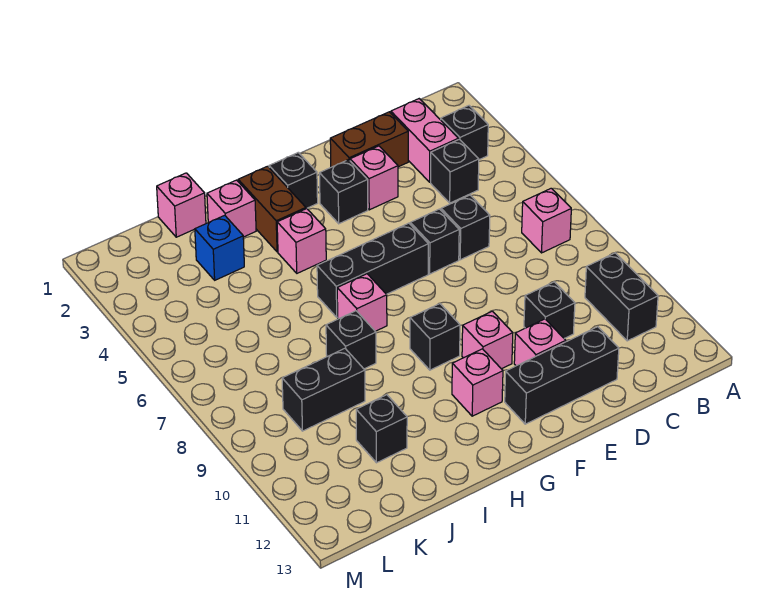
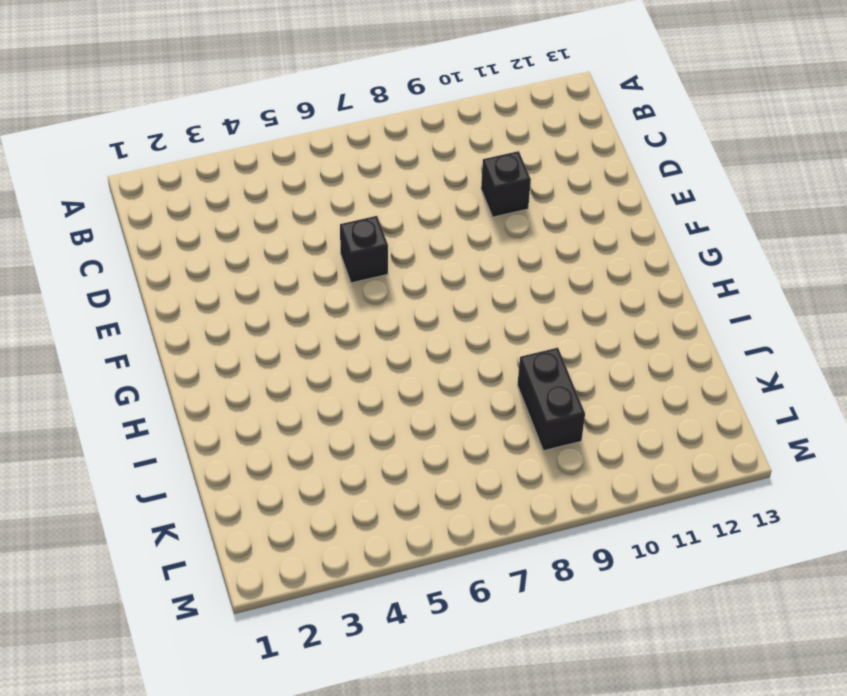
none -> black brick B3 level 1
none -> pink brick B7 level 1
none -> black brick B10:B11 level 1

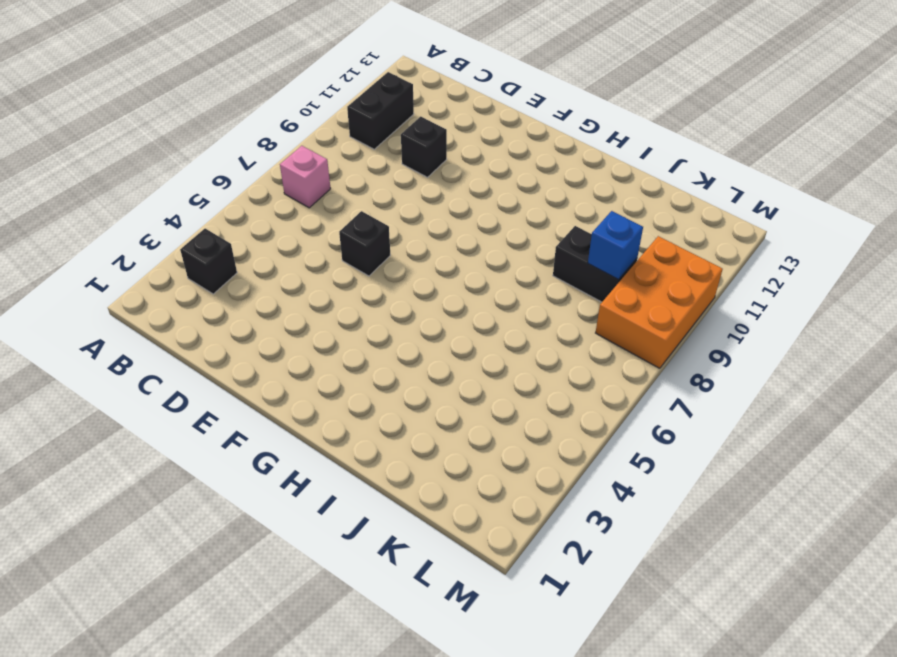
blue brick K9 level 2 -> blue brick J3 level 1
orange brick L8:M10 level 1 -> none
none -> pink brick C2:C3 level 1
none -> black brick C4 level 1
none -> brown brick D2:E2 level 1

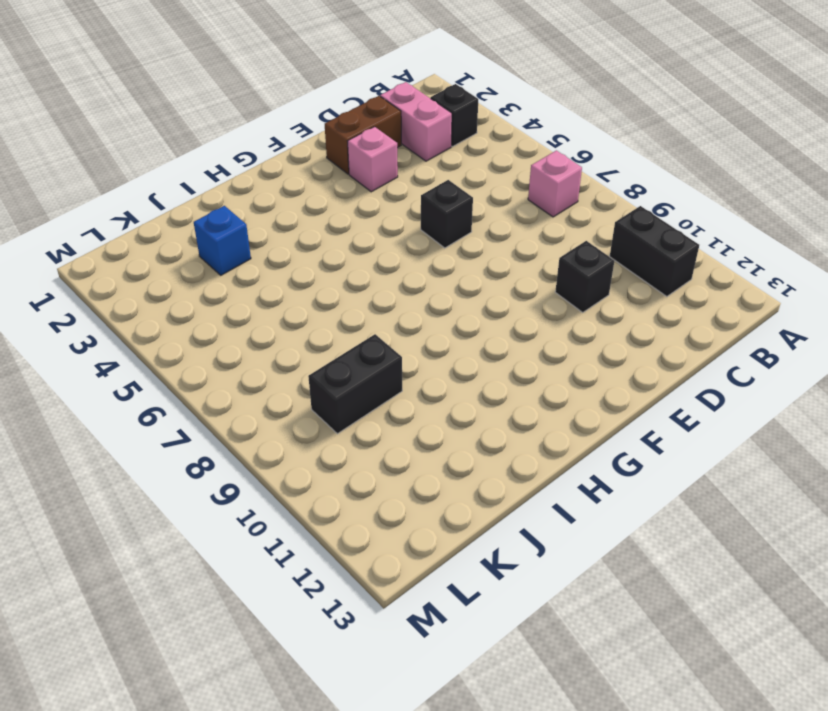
none -> black brick C4 level 1
none -> black brick D6 level 1
none -> black brick D12:F12 level 1

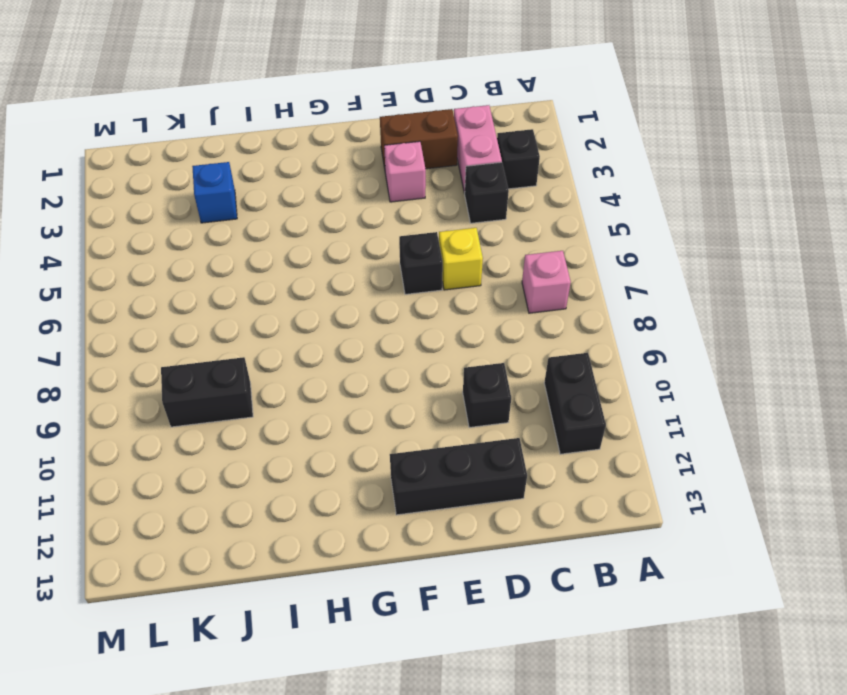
yellow brick D6 level 1 -> black brick D6 level 1
none -> pink brick E11 level 1
none -> black brick F3 level 1
none -> black brick F6:H6 level 1

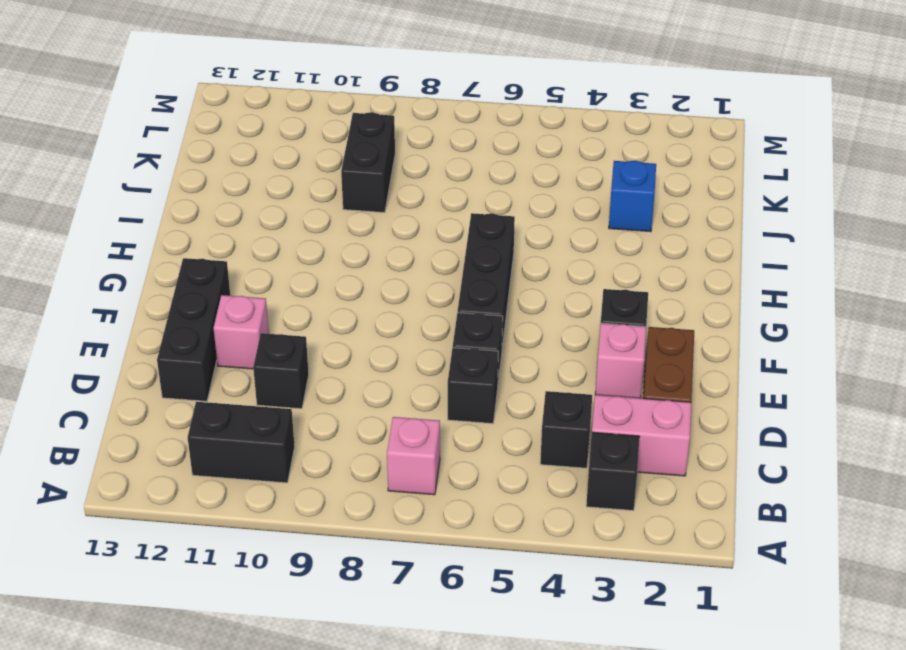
none -> pink brick F10 level 1
none -> black brick G2 level 1
none -> black brick G9 level 1

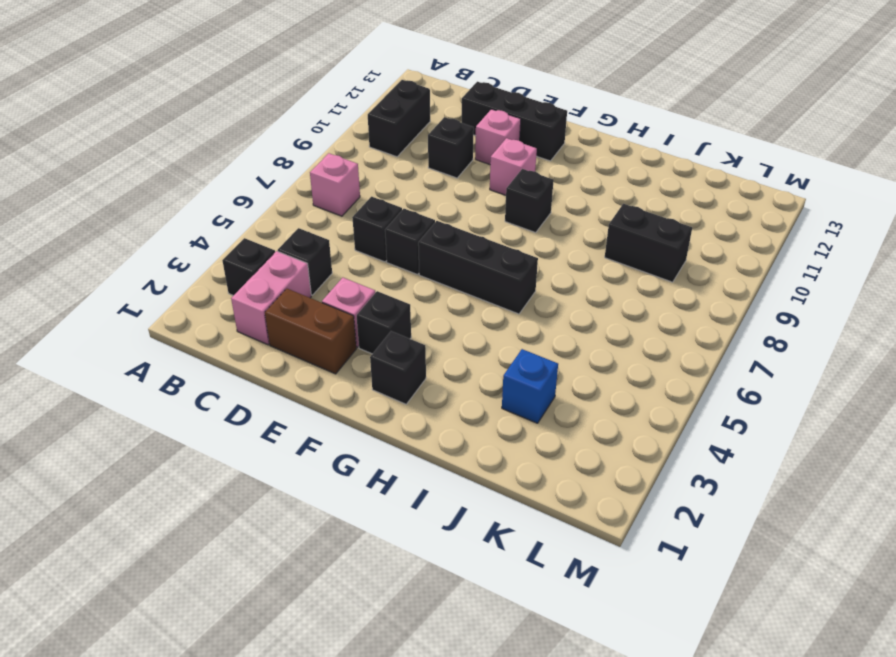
none -> pink brick G11 level 1
none -> brown brick H2:H3 level 1
none -> pink brick H4 level 1

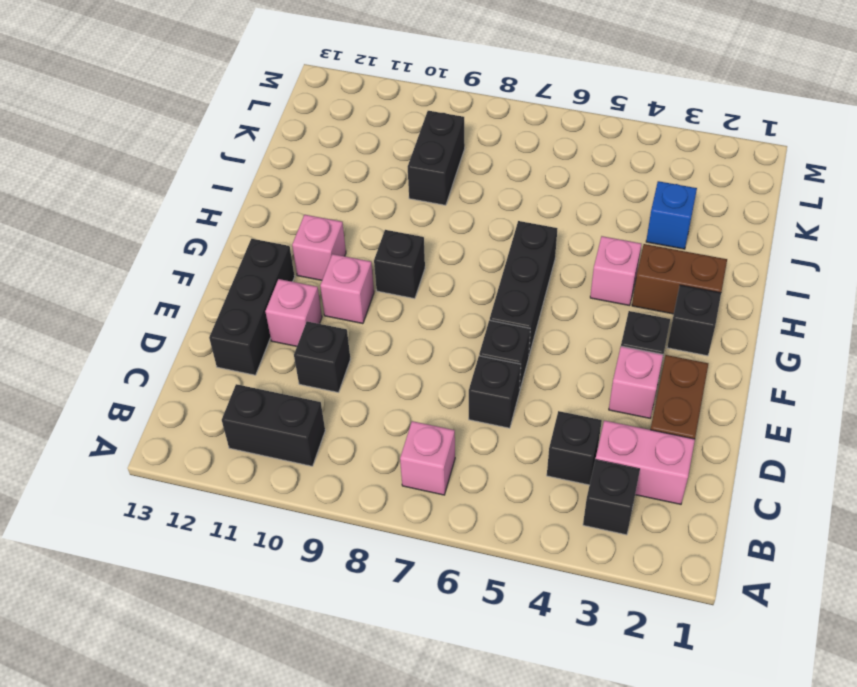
none -> pink brick H7 level 1
none -> pink brick I2 level 1
none -> black brick I8 level 1

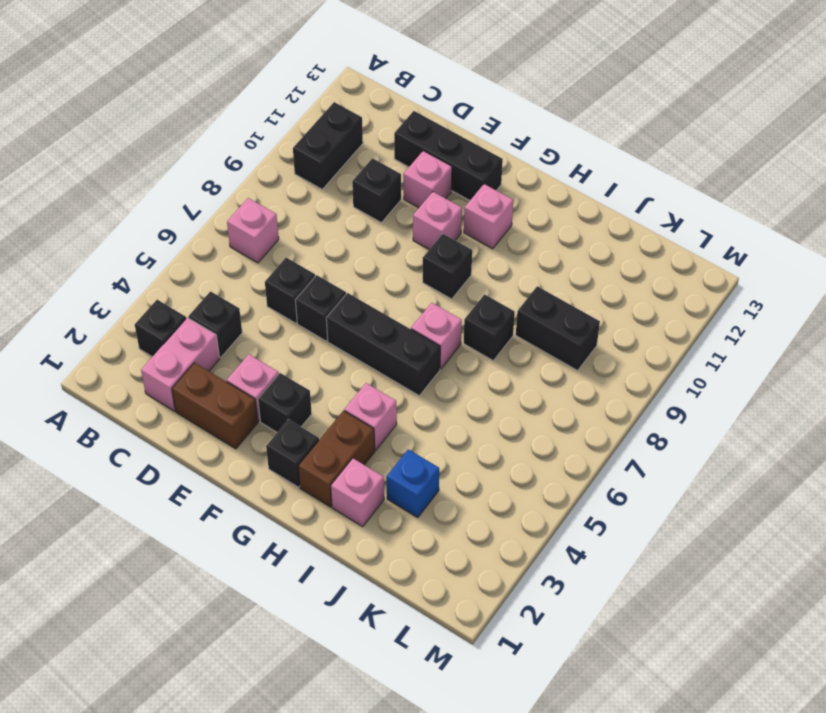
none -> pink brick J1 level 1
none -> black brick J11 level 1

